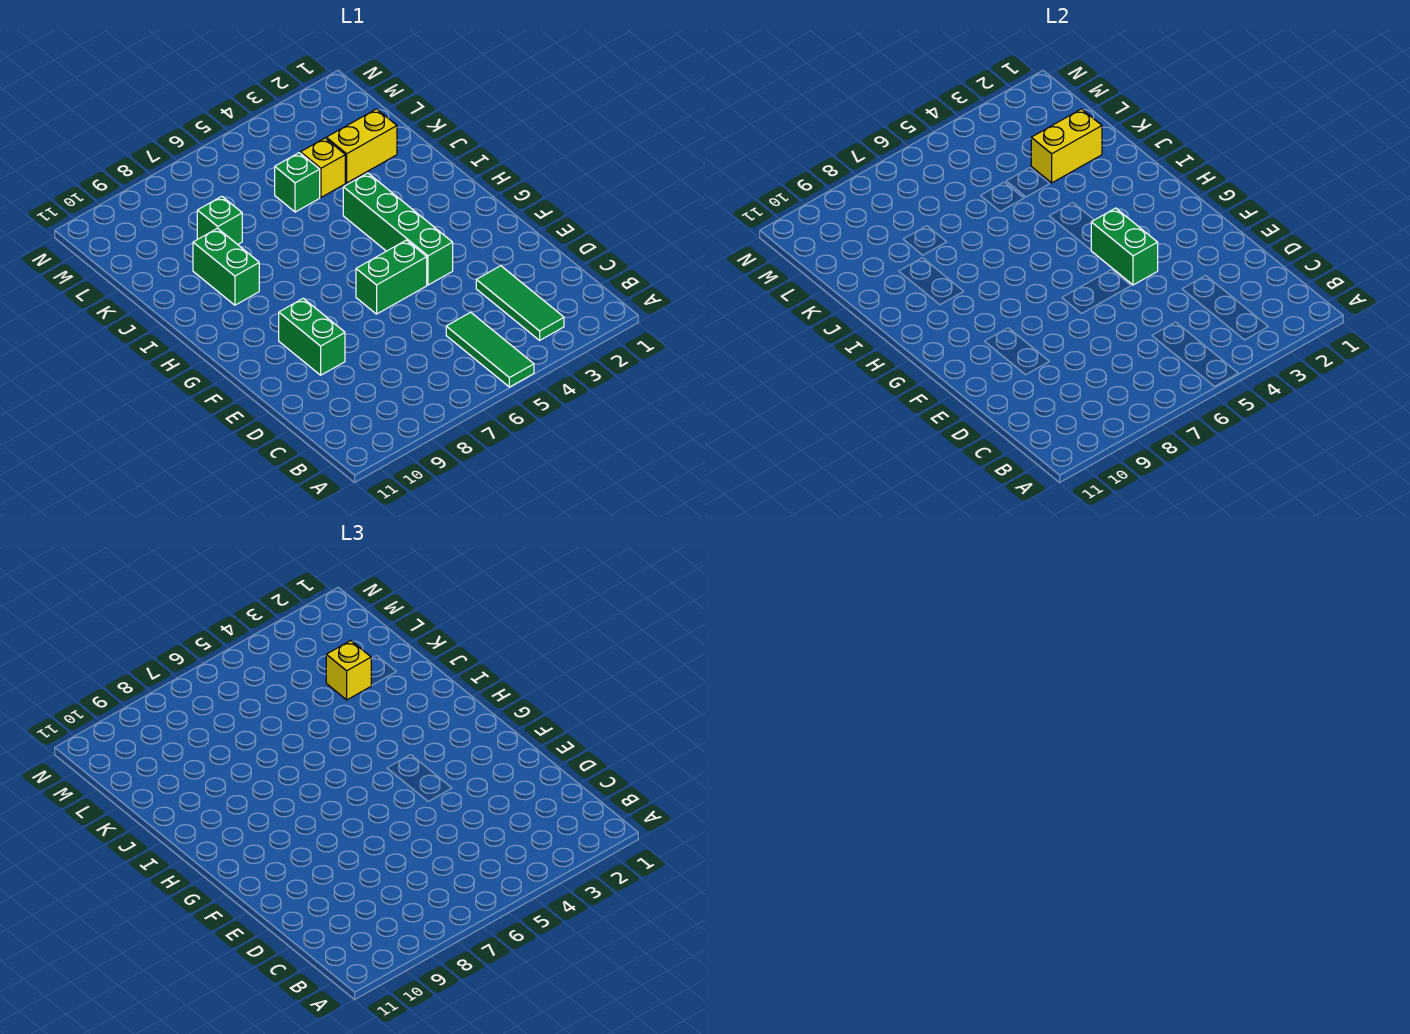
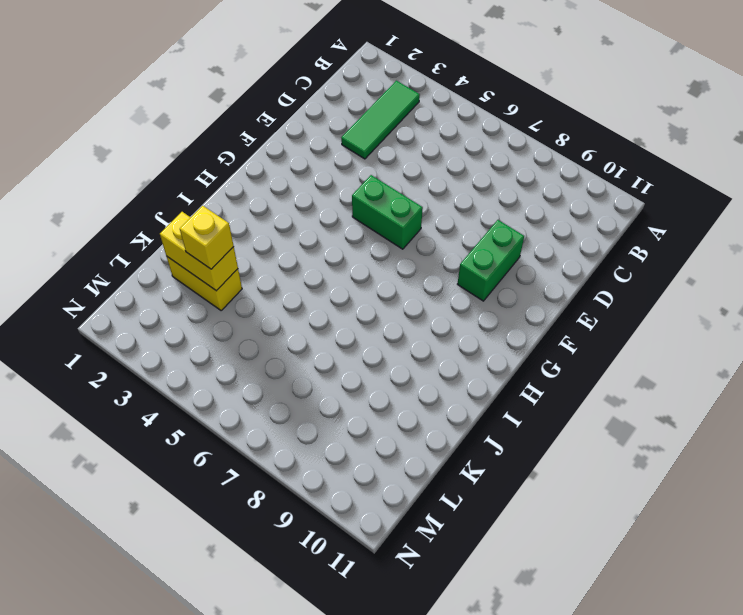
none -> green tile A5:C5 level 1
none -> green brick F4:I4 level 1
none -> green brick I9:J9 level 1

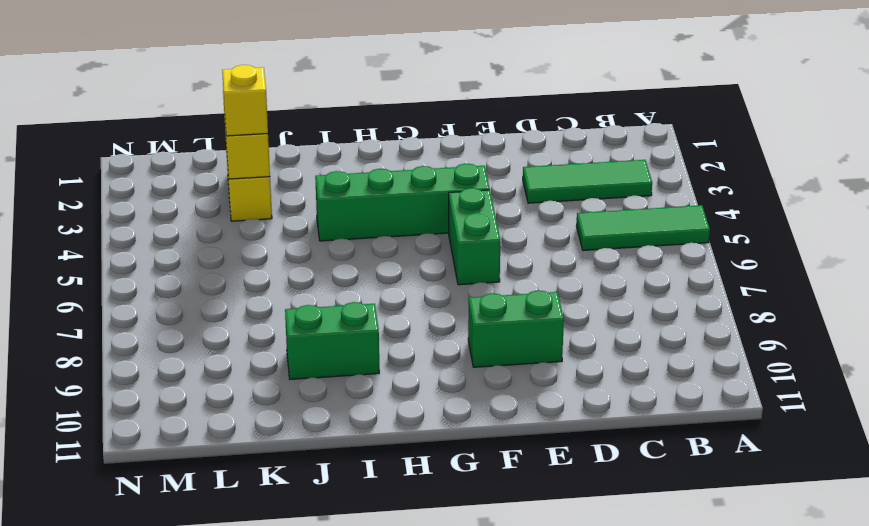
none -> yellow brick K4 level 1
none -> green brick K5 level 1
none -> green brick K8 level 1

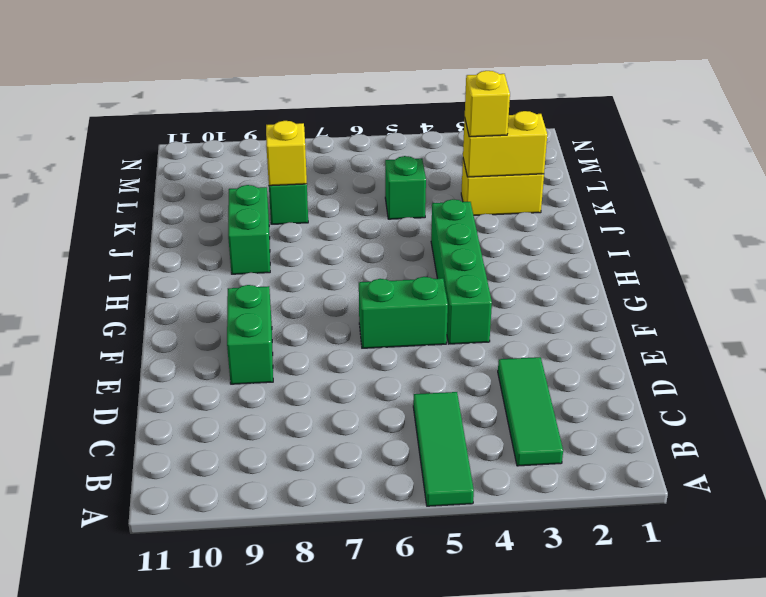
yellow brick K8 level 2 -> yellow brick K4 level 1
none -> green brick F4:G4 level 2

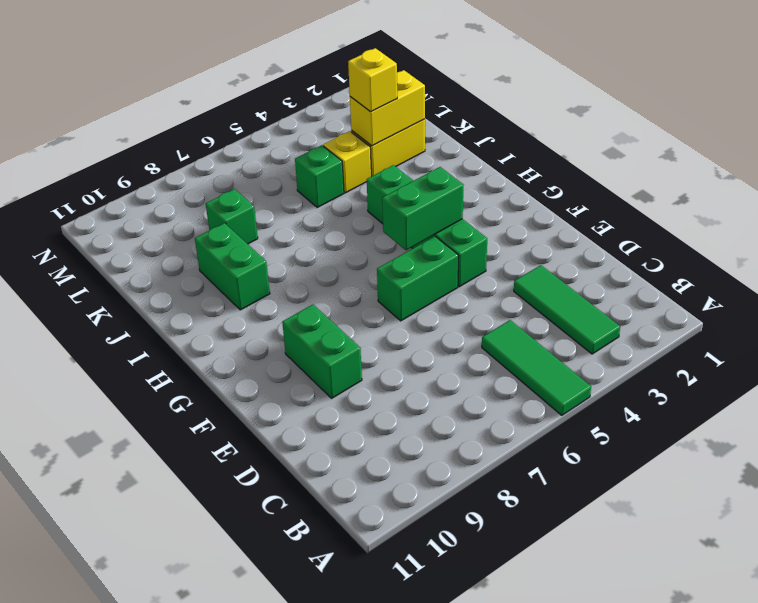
green brick G4:G5 level 2 -> green brick F4:G4 level 2

